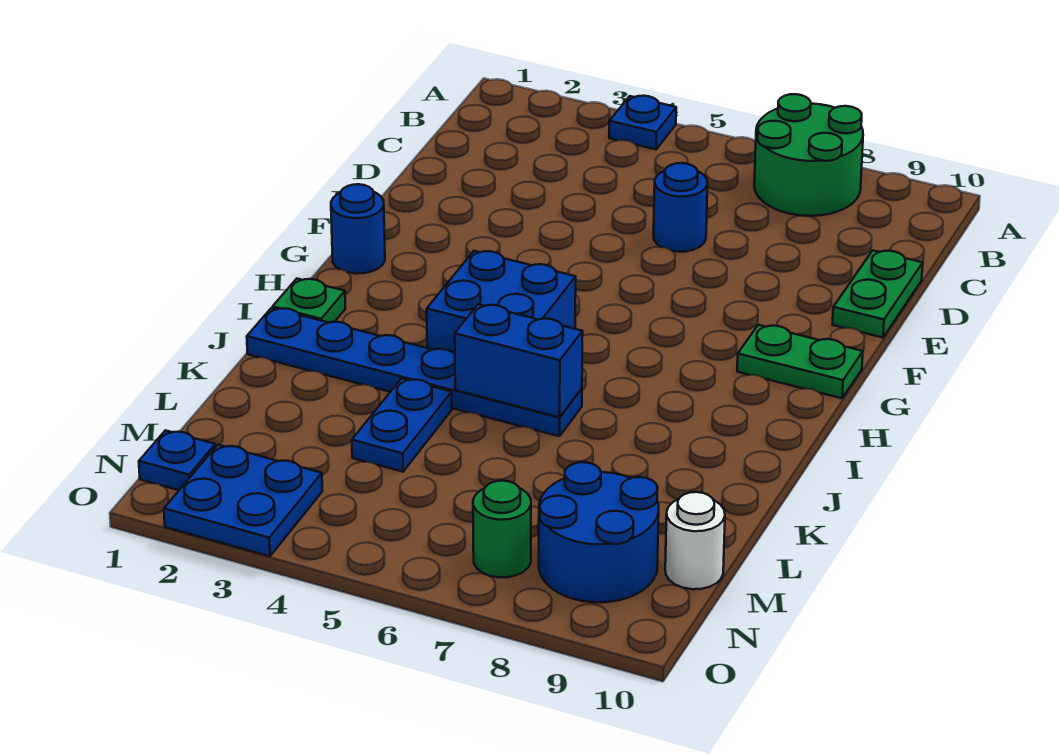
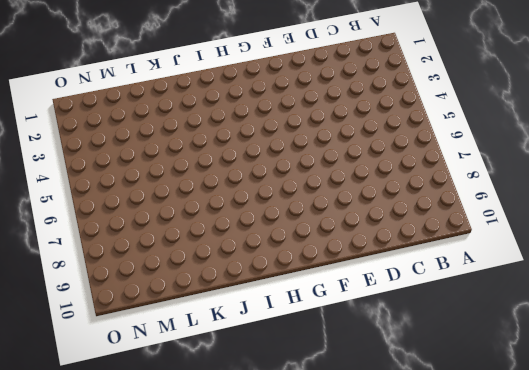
none -> blue plate A4 level 1
none -> green round brick A7:B8 level 1
none -> blue round brick D6 level 1

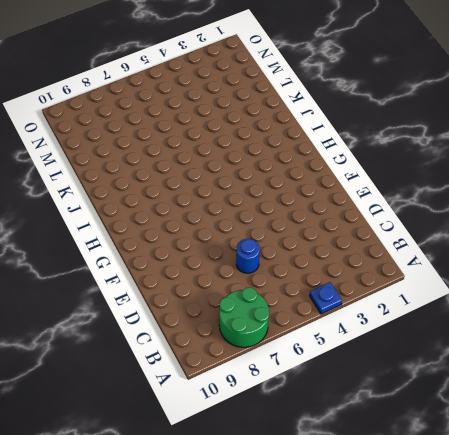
none -> green plate D10:E10 level 1
none -> blue round brick G1 level 1
none -> green plate G9:G10 level 1

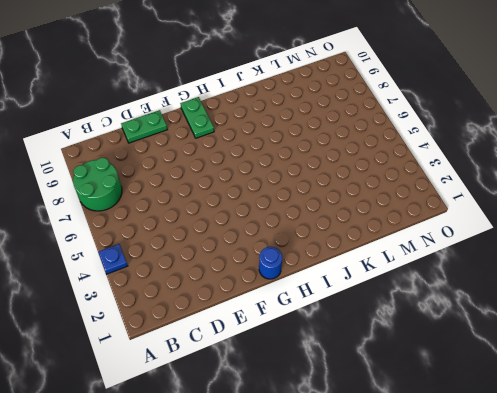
none -> blue round brick D6 level 1
none -> blue brick H4:I5 level 1
none -> green plate I1 level 1

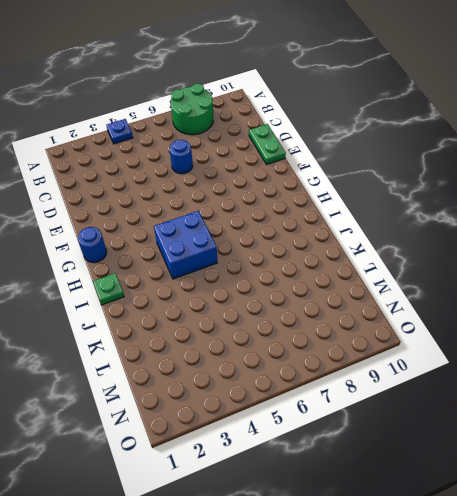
none -> green plate G9:G10 level 1
none -> blue plate J1:J6 level 1
none -> blue plate K4:L4 level 1

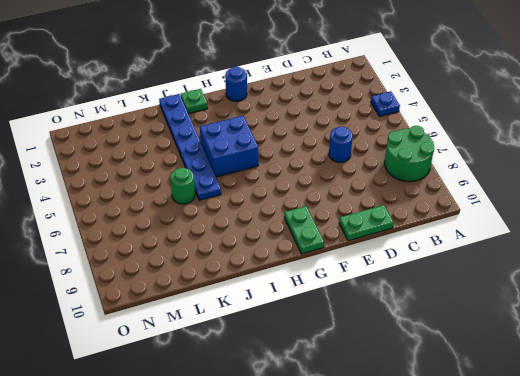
green round brick K6 level 1 -> green round brick N7 level 1
none -> blue plate K4:L4 level 1
none -> blue round brick M8:N9 level 1
none -> white round brick M10 level 1

